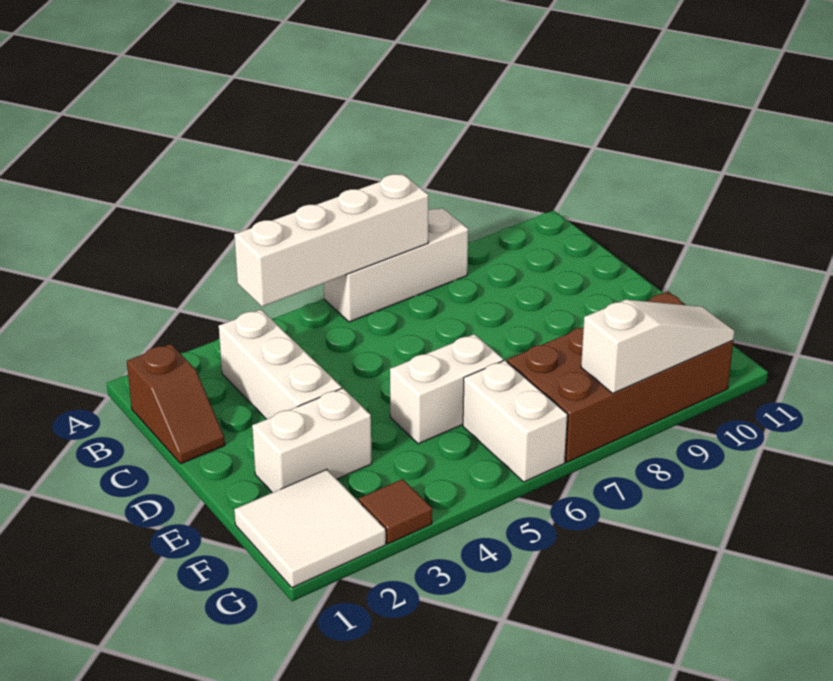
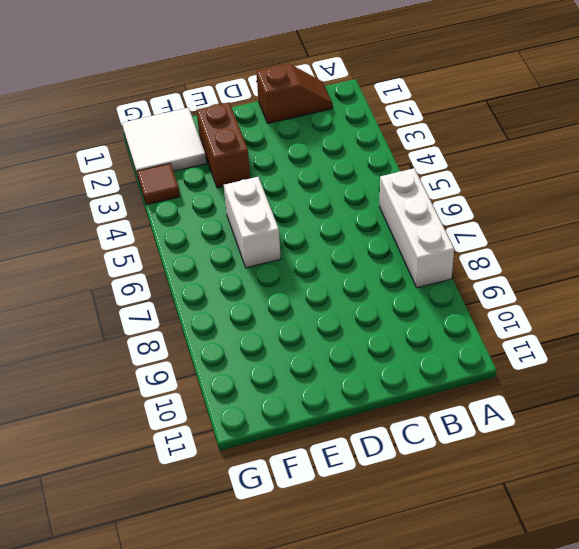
brown slope B1:C1 level 1 top C -> brown slope B1:C1 level 1 top B
brown brick E2:E3 level 1 -> white brick E2:E3 level 1
none -> white brick B3:D3 level 1
none -> white brick F6:G6 level 1

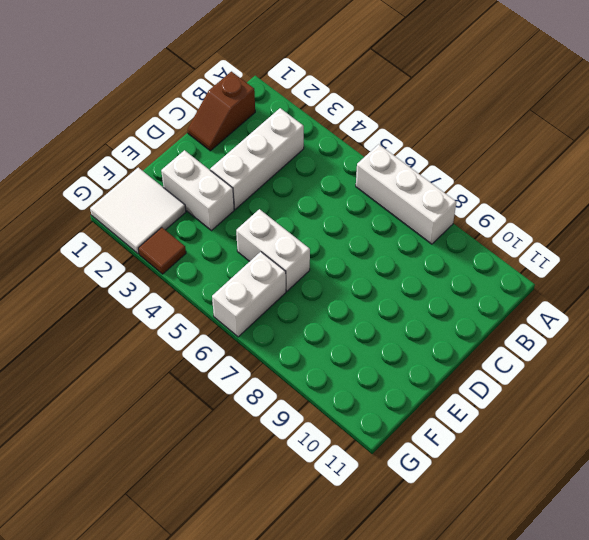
none -> brown brick F7:G10 level 1
none -> white brick A4:A7 level 2

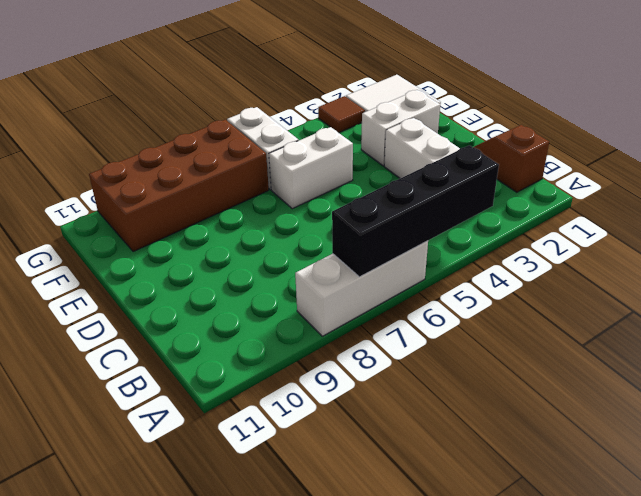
black brick A4:A7 level 2 -> white brick A4:A7 level 2
none -> white slope G8:G10 level 2 top 8

